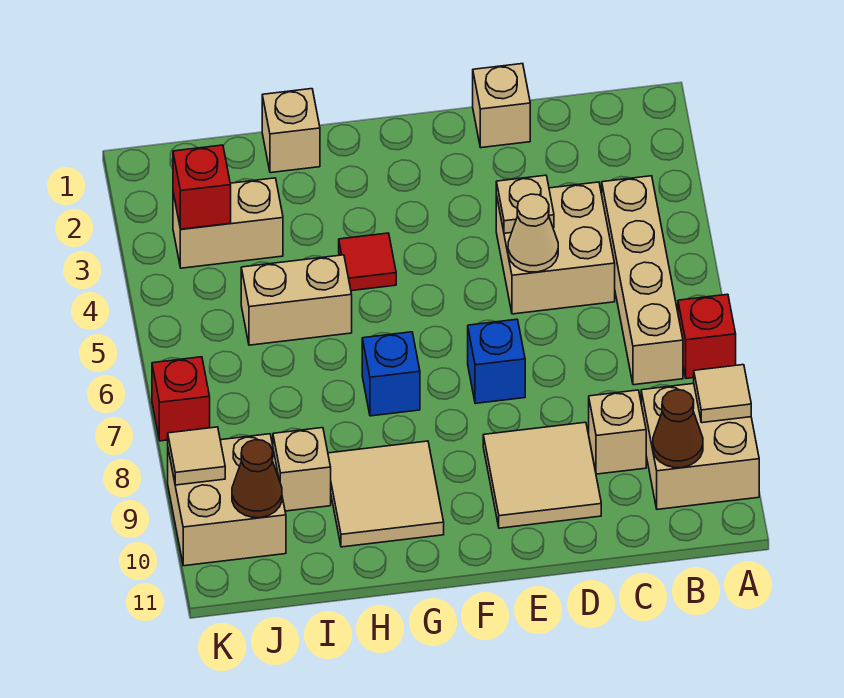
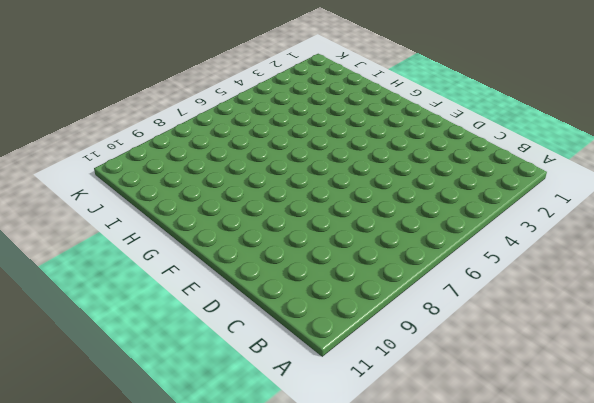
none -> red brick A7 level 1
none -> tan brick A9:B10 level 1
none -> tan brick B4:B7 level 1

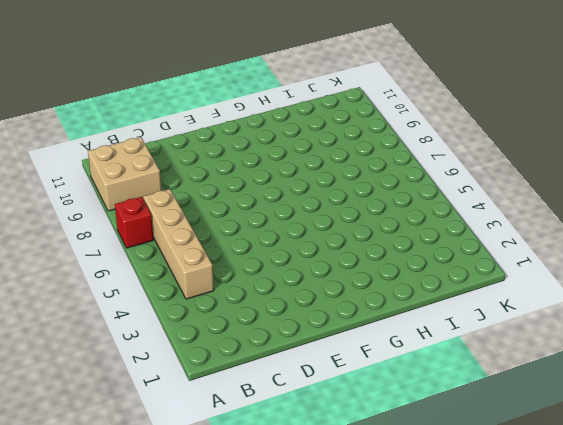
none -> tan brick C4:D5 level 1
none -> tan brick C9 level 1
none -> tan brick D1 level 1

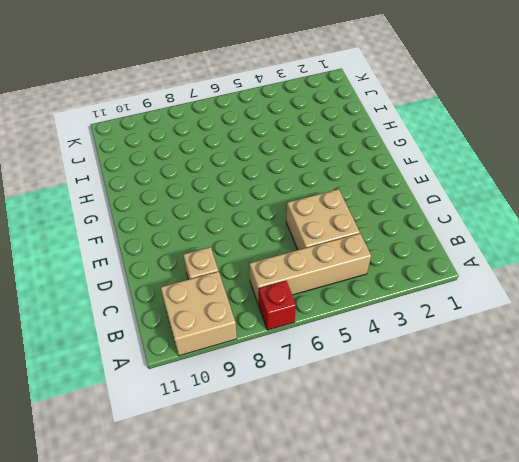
none -> tan brick D1 level 1
none -> tan tile D9:E10 level 1
none -> blue brick E7 level 1

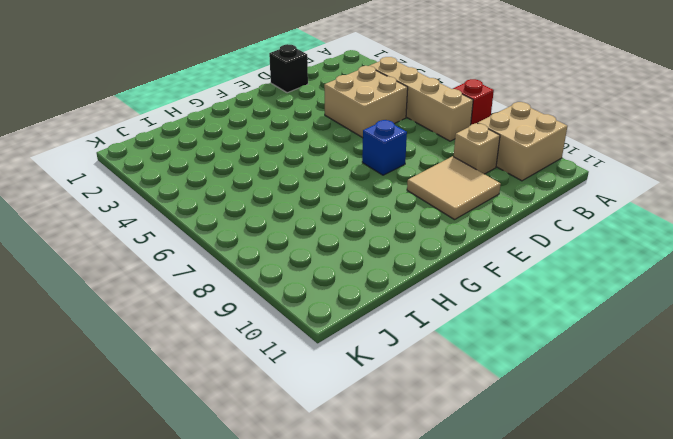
black brick D1 level 1 -> tan brick D1 level 1
none -> red tile G4 level 1
none -> blue brick G7 level 1
none -> tan tile G9:H10 level 1

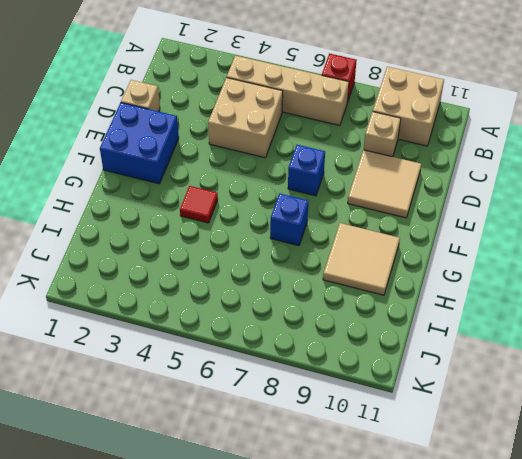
blue brick E1:F2 level 1 -> none
none -> tan brick H1 level 1
none -> tan brick H5:I5 level 1
none -> tan brick I3:J3 level 1

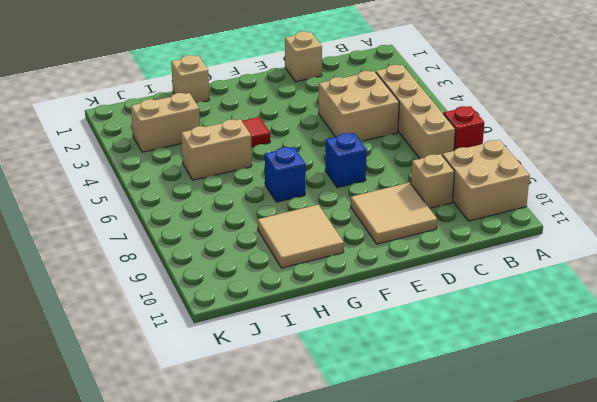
none -> tan brick I9 level 1
none -> tan brick J9:K10 level 1
none -> red brick K7 level 1

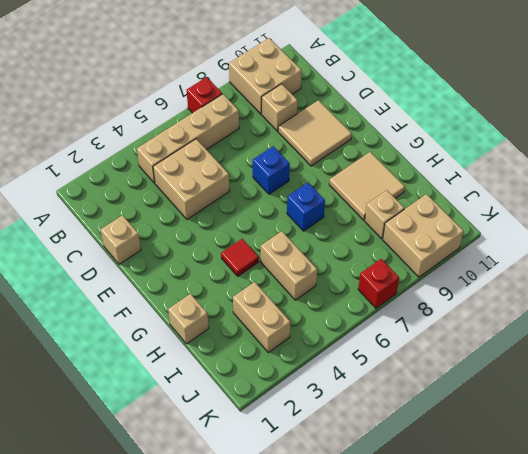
none -> tan tile A9 level 2
none -> brown cone B10 level 2
none -> tan plate D4 level 2

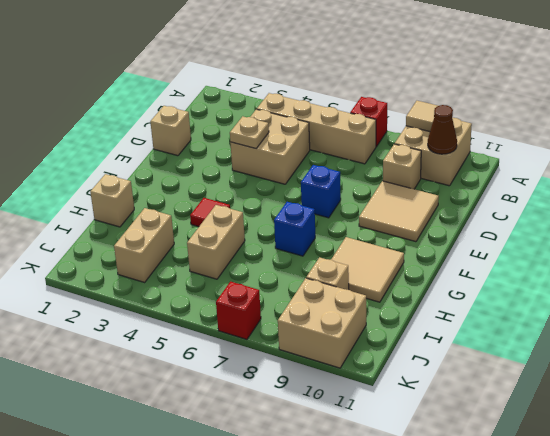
none -> tan cone D5 level 2
none -> red brick J3 level 2
none -> brown cone J10 level 2

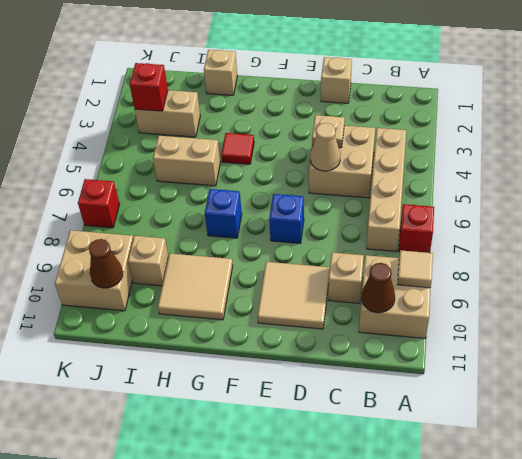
none -> tan tile K9 level 2

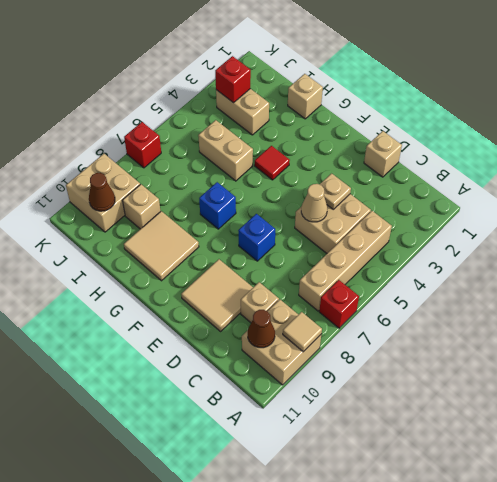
none -> tan tile K9 level 2

